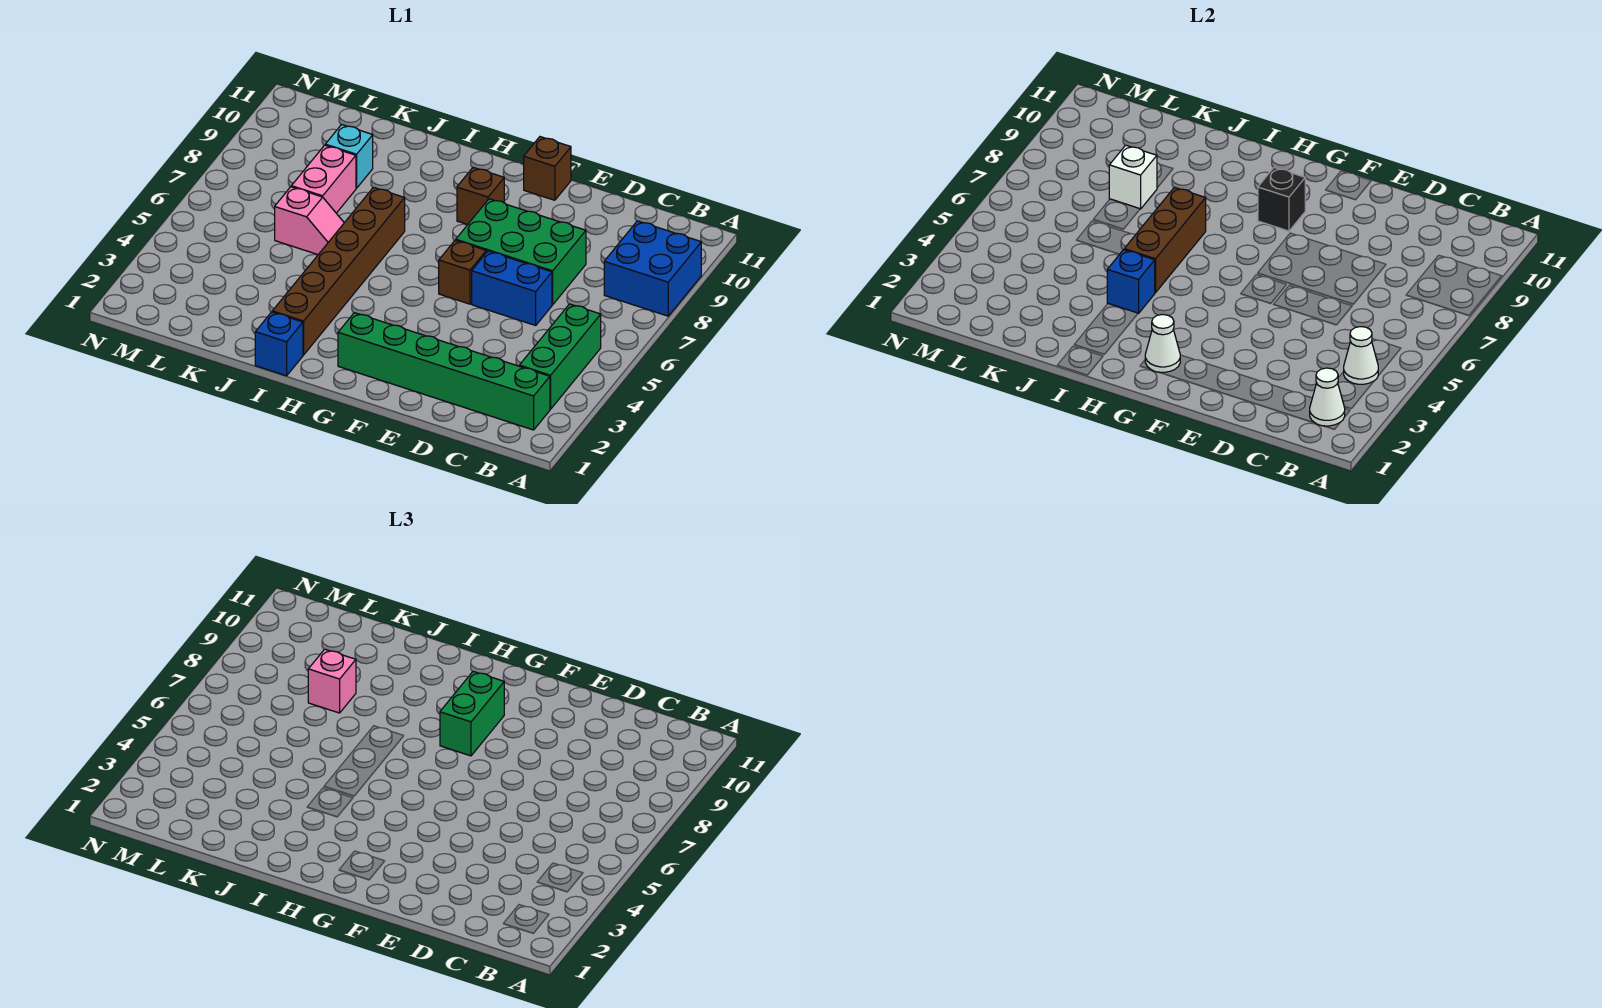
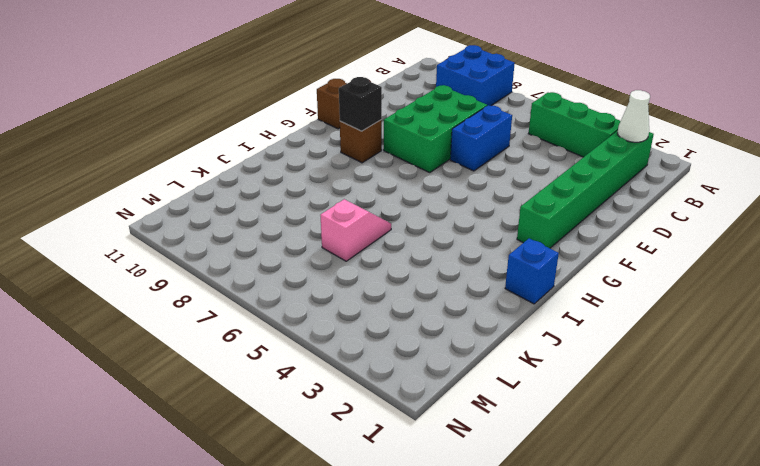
none -> brown brick F6 level 1
none -> brown brick I2:I7 level 1
none -> pink brick K7:K8 level 1

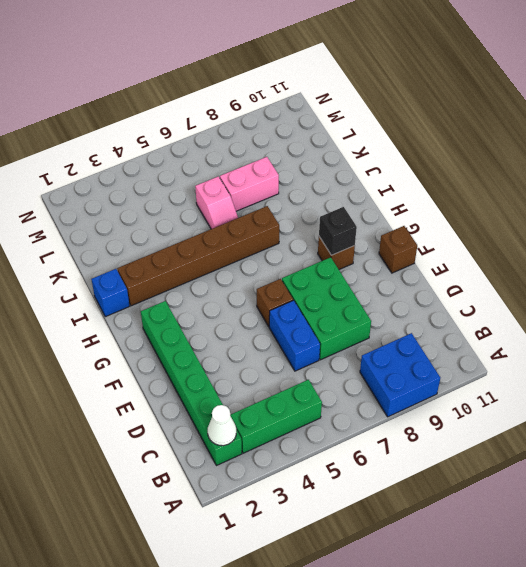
none -> cyan brick K9 level 1
none -> white cone B4 level 2
none -> white cone G2 level 2

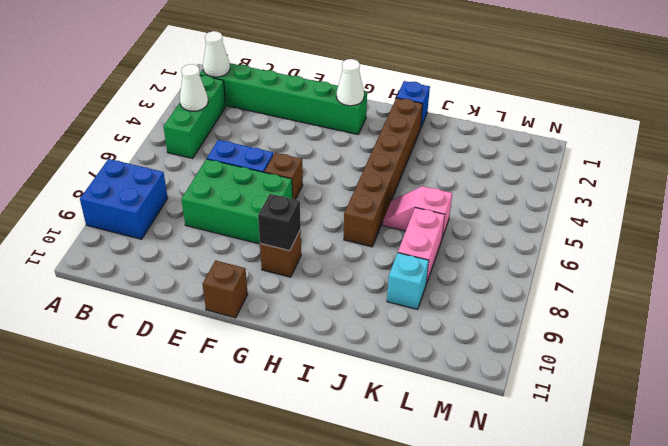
none -> blue brick I4 level 2
none -> brown brick I5:I7 level 2
none -> white brick K8 level 2

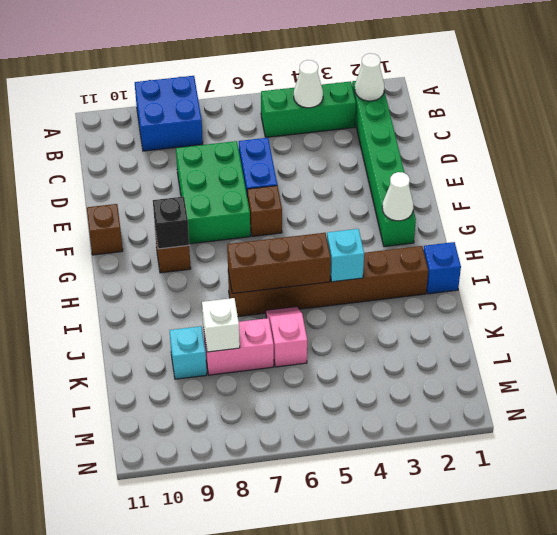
cyan brick I4 level 2 -> blue brick I4 level 2
none -> green brick G8:G9 level 3
none -> pink brick K8 level 3

